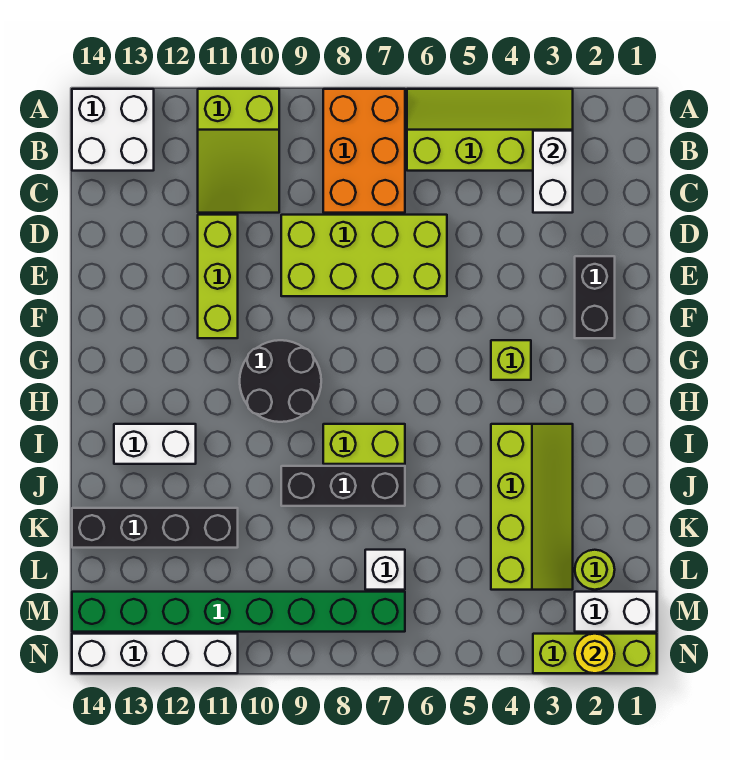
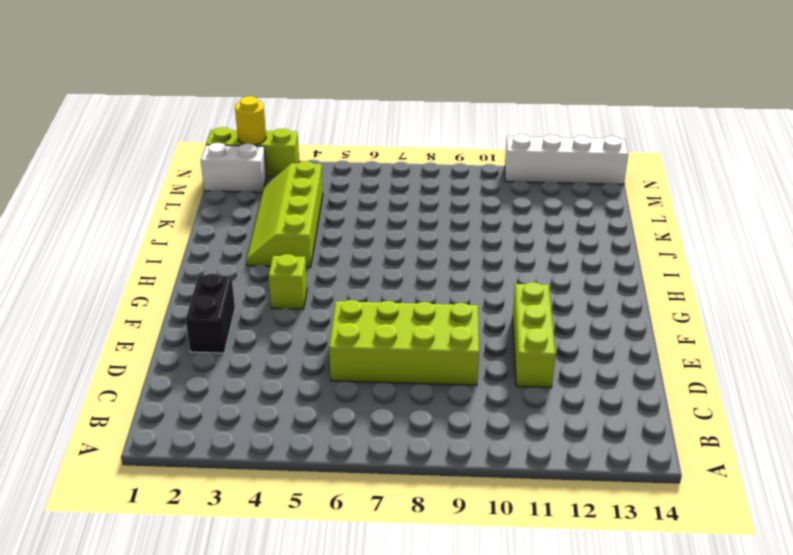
none -> lime slope A3:B6 level 1 top B
none -> orange brick A7:C8 level 1
none -> lime slope A10:C11 level 1 top A

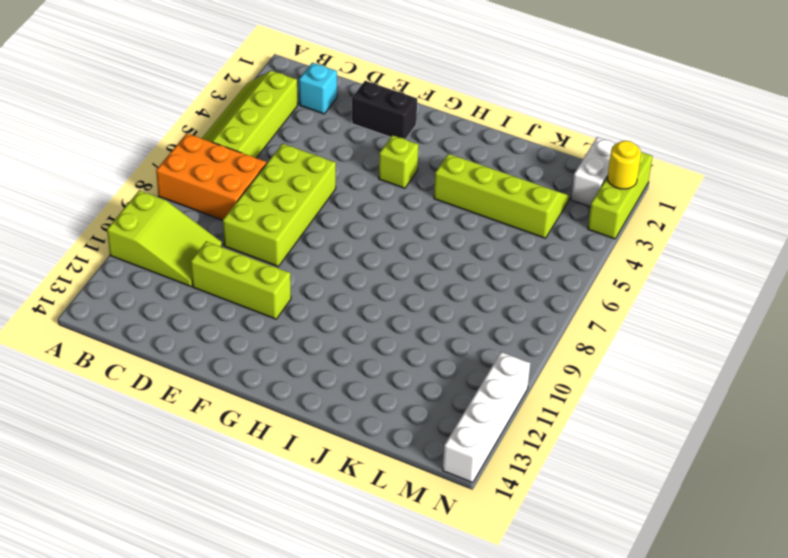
cyan brick C2 level 1 -> none
none -> white brick A13:B14 level 1
none -> black round brick G9:H10 level 1
none -> lime brick I7:I8 level 1

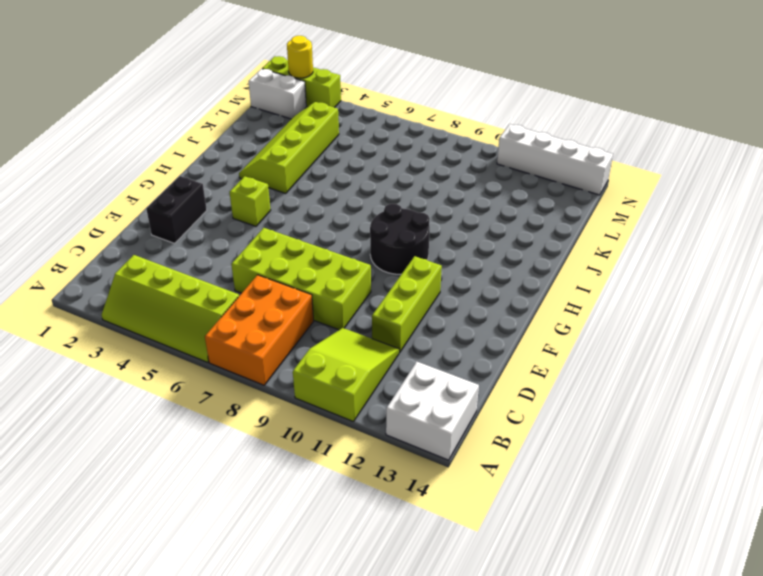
none -> lime brick I7:I8 level 1
none -> white brick I12:I13 level 1
none -> black brick J7:J9 level 1

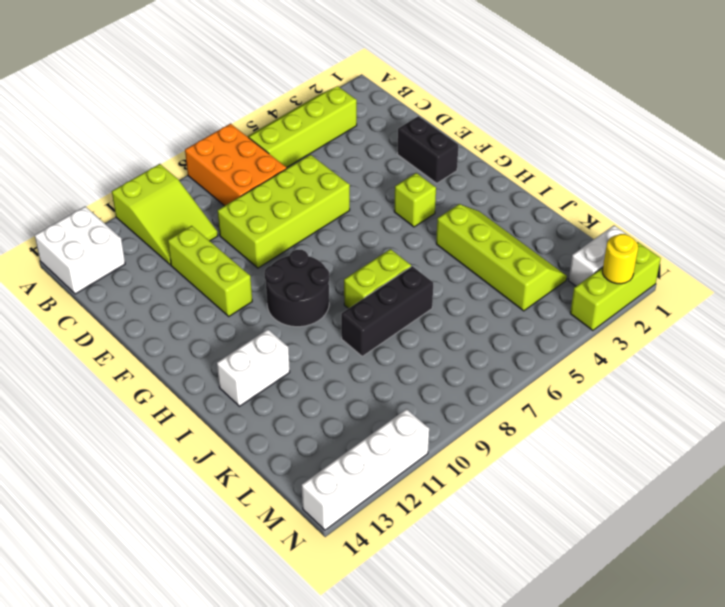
none -> black brick K11:K14 level 1
none -> lime round brick L2 level 1
none -> white brick L7 level 1

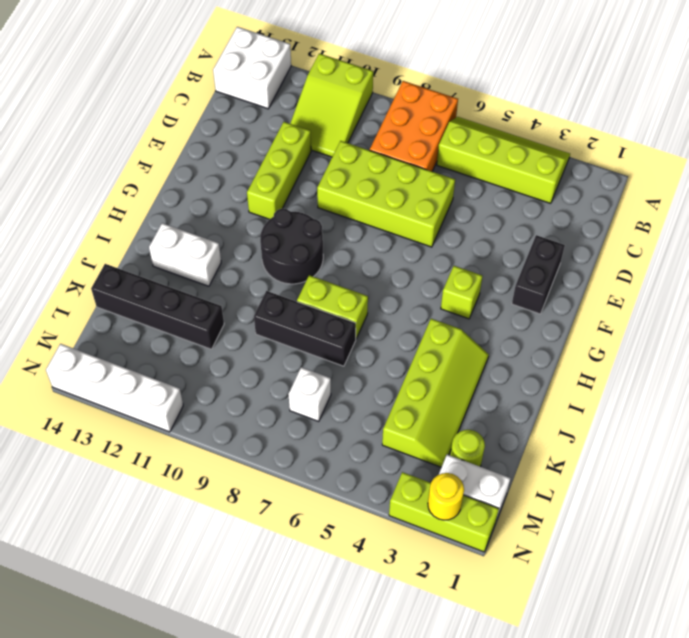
none -> green brick M7:M14 level 1
none -> white brick B3:C3 level 2

